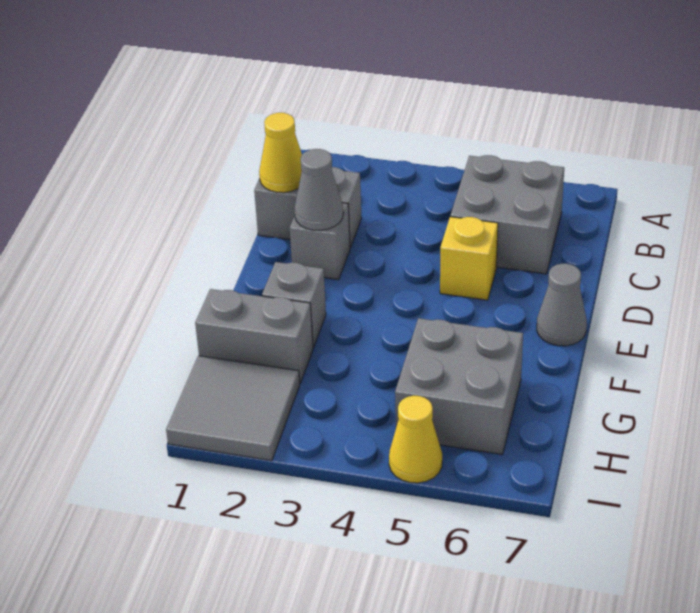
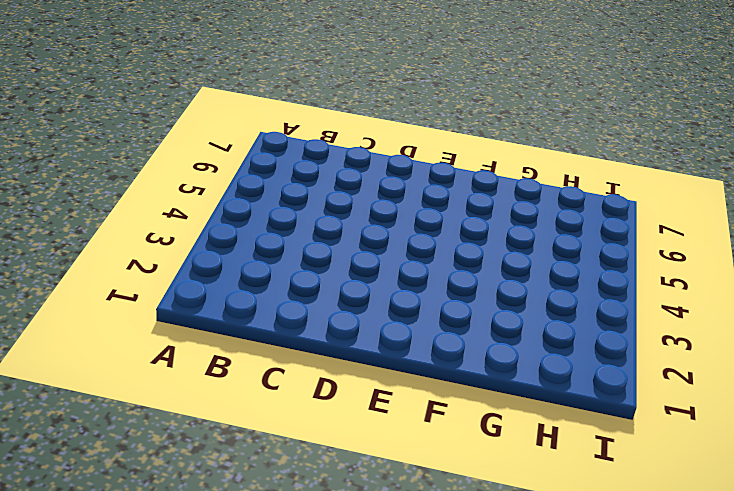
none -> grey brick B5:C6 level 1
none -> grey brick C1:C2 level 1
none -> grey brick D2 level 1

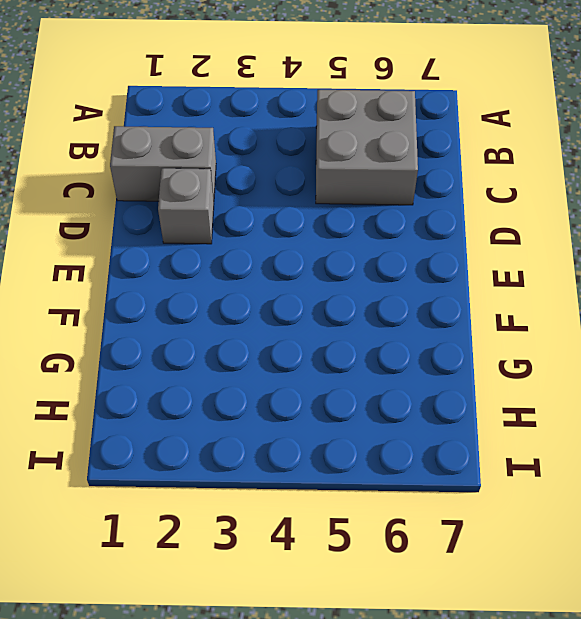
none -> yellow brick D5 level 1
none -> grey cone E7 level 1
none -> grey brick F2 level 1

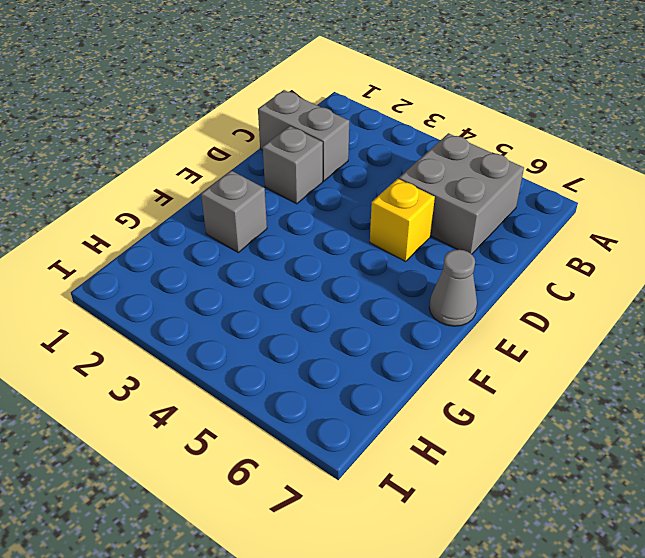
none -> grey brick G1:G2 level 1
none -> grey brick G5:H6 level 1
none -> grey tile H1:I2 level 1

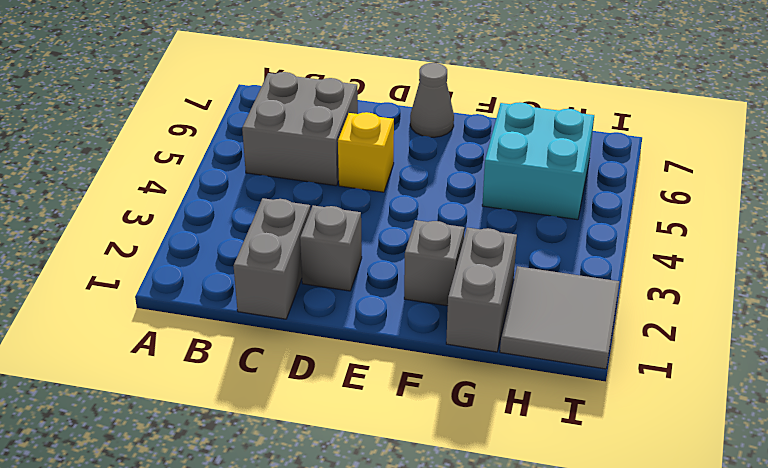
cyan brick G5:H6 level 1 -> grey brick G5:H6 level 1
none -> yellow cone I5 level 1
none -> yellow cone C1 level 2
none -> grey cone D2 level 2

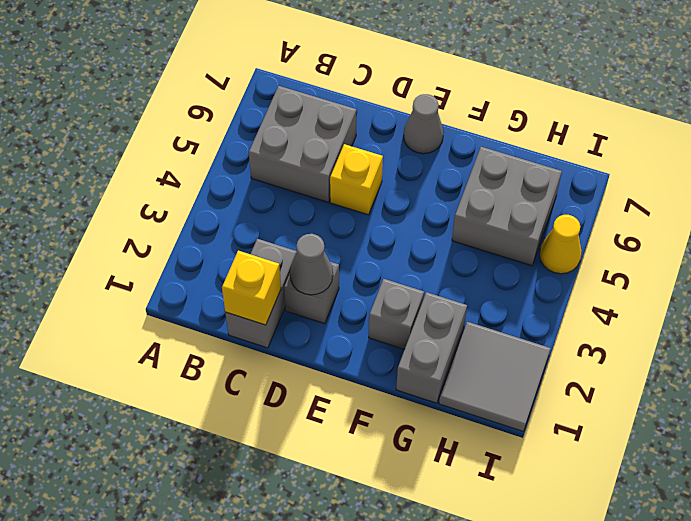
yellow brick C1 level 2 -> yellow cone C1 level 2

